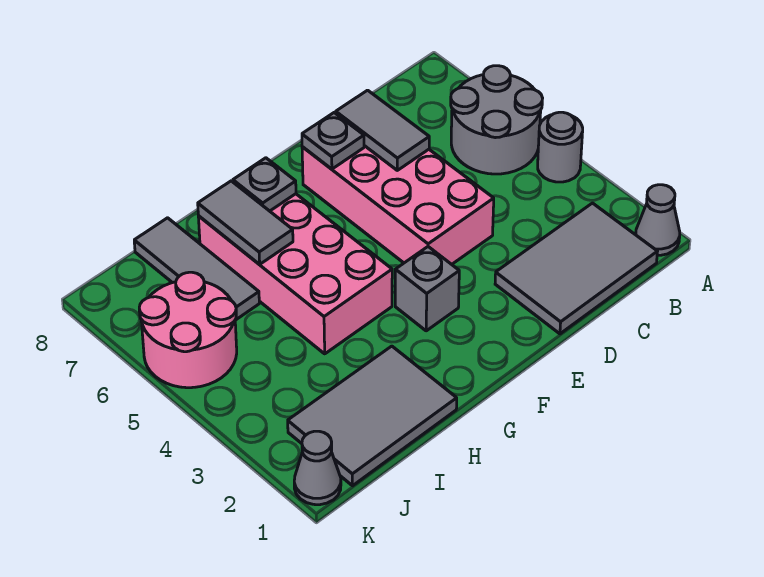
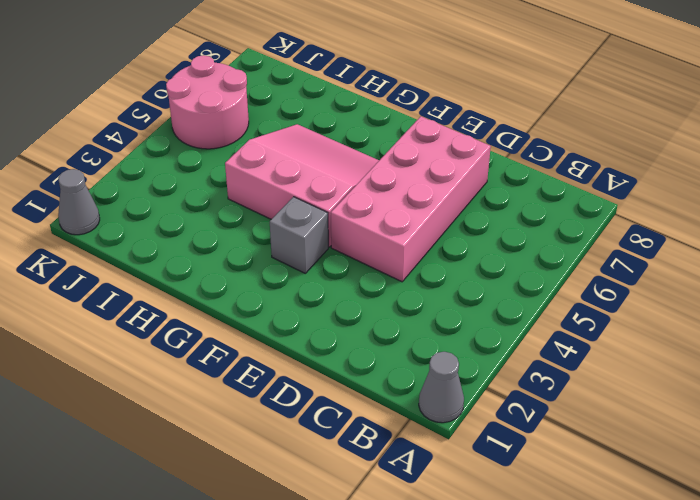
pink slope F4:H6 level 1 top 4 -> pink brick G4:H7 level 1
none -> grey round brick A4 level 1
none -> grey round brick A5:B6 level 1
none -> grey tile B1:D2 level 1

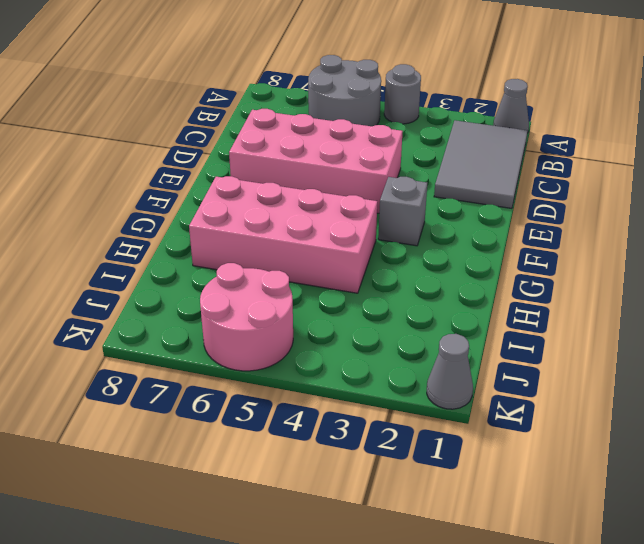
none -> grey tile H1:J2 level 1
none -> grey tile I6:I8 level 1
none -> grey tile D6:D7 level 2

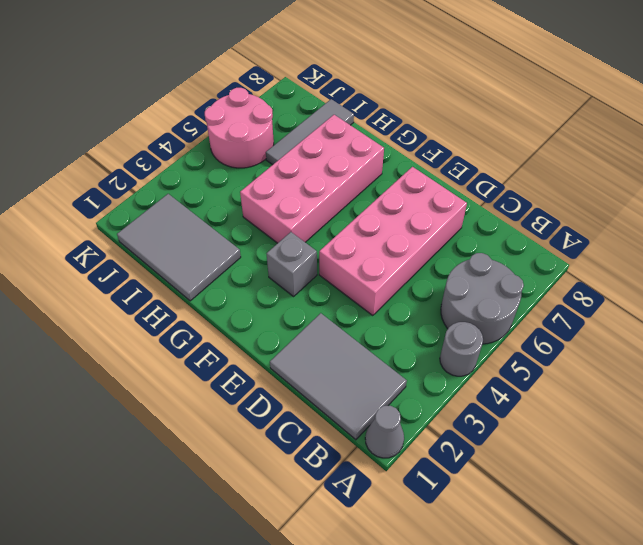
none -> grey cone K1 level 1
none -> grey tile D6:D7 level 2
none -> grey plate E7 level 2

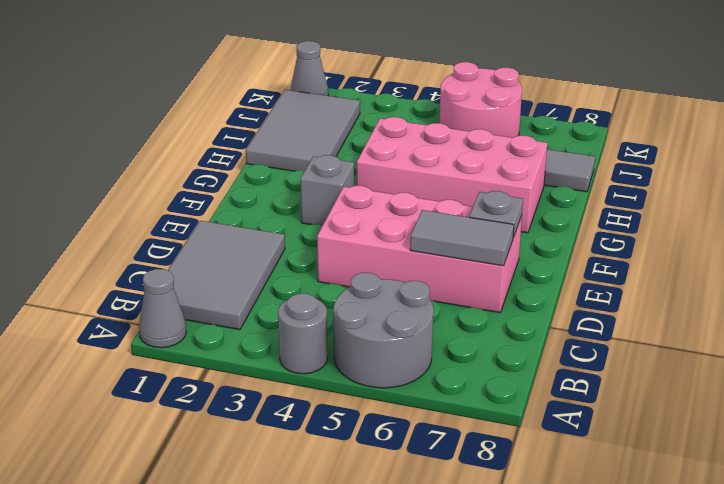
none -> grey plate G7 level 2
none -> grey tile H6:H7 level 2

